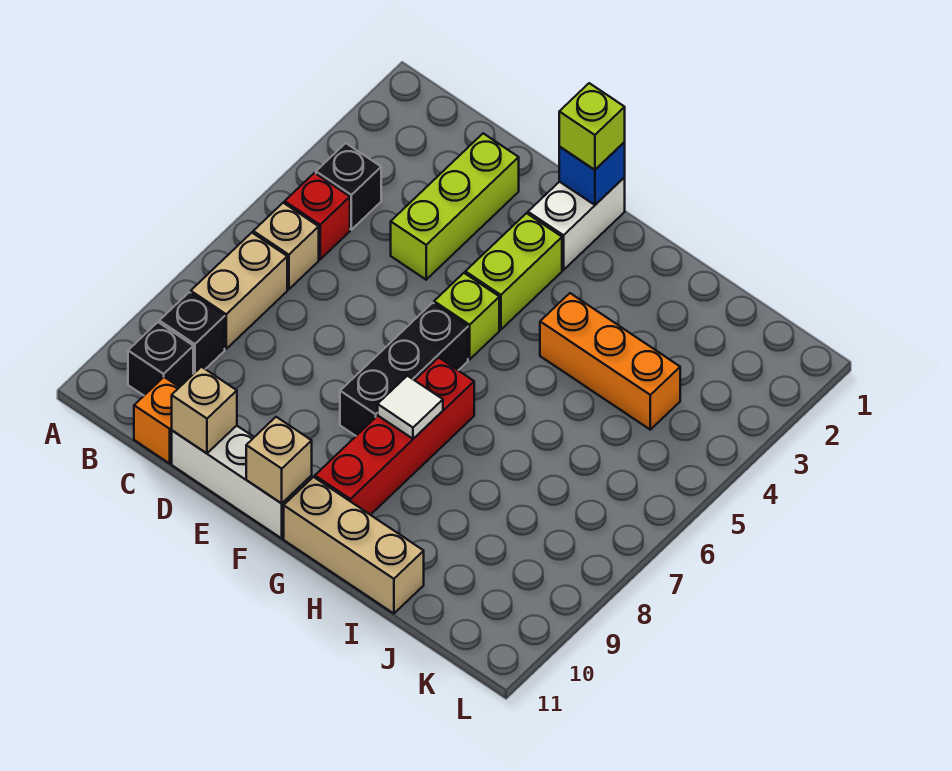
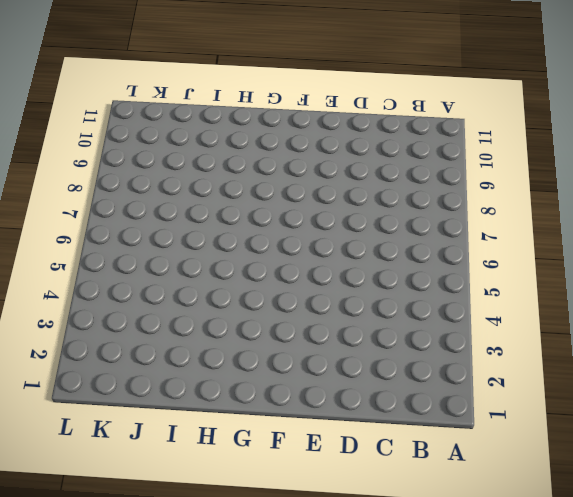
none -> black brick B4 level 1
none -> red brick B5 level 1
none -> tan brick B6 level 1

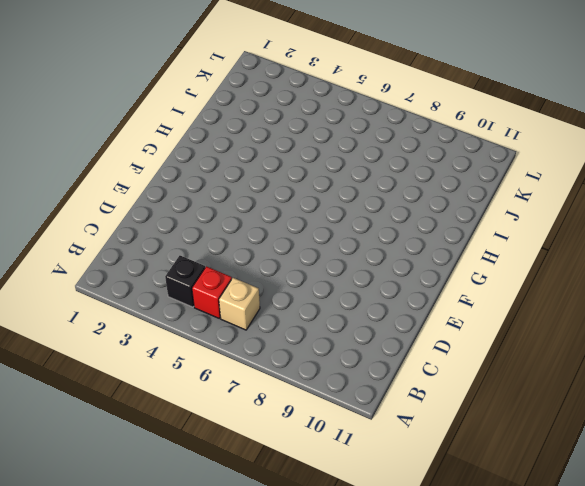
none -> tan brick B7:B8 level 1
none -> black brick B9 level 1
none -> black brick B10 level 1

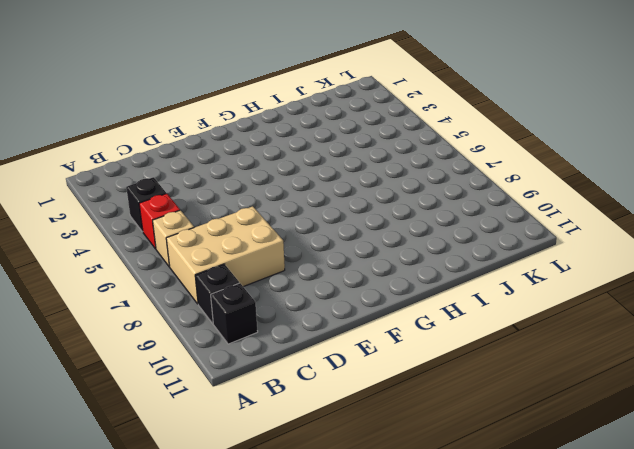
tan brick B7:D8 level 1 -> tan brick B7:B8 level 1
none -> orange brick C11 level 1
none -> lime brick D2:D4 level 1
none -> white brick D11:F11 level 1

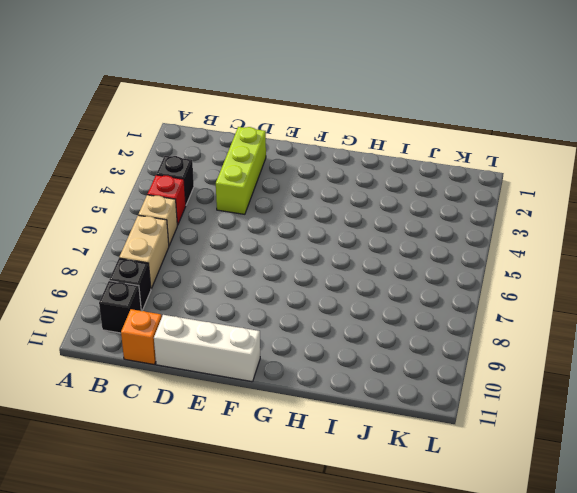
none -> white brick F1:F2 level 1
none -> lime brick F3:F4 level 1
none -> lime brick F5 level 1

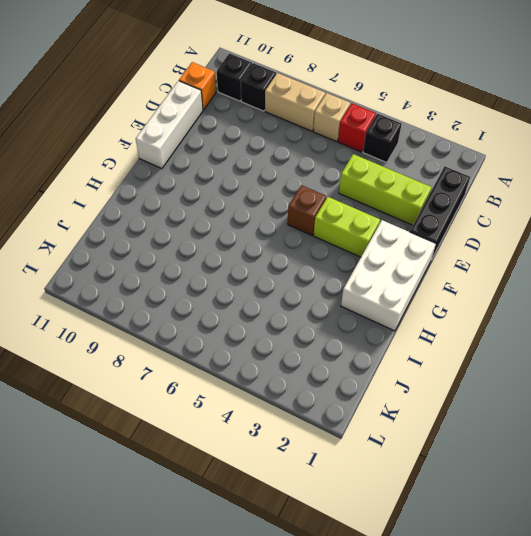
black brick C1:E1 level 1 -> black brick F6:F8 level 1
white brick F1:H2 level 1 -> white brick F1:F2 level 1
brown brick F5 level 1 -> lime brick F5 level 1
none -> red brick G7:G10 level 1
none -> tan brick G11:I11 level 1
none -> orange brick H4:J4 level 1

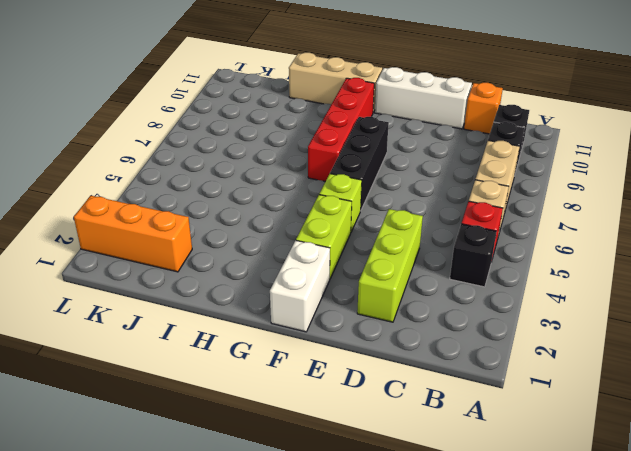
orange brick J2:L2 level 1 -> orange brick H4:J4 level 1
none -> tan brick D11 level 2
none -> blue brick F1 level 2
none -> tan brick F11 level 2

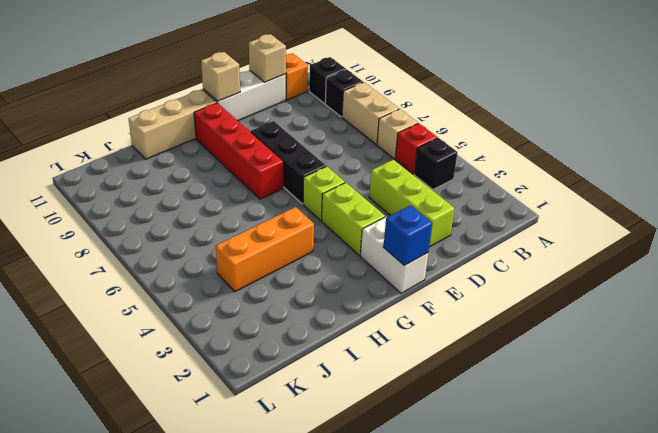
none -> white tile G8 level 2
none -> lime brick F1 level 3

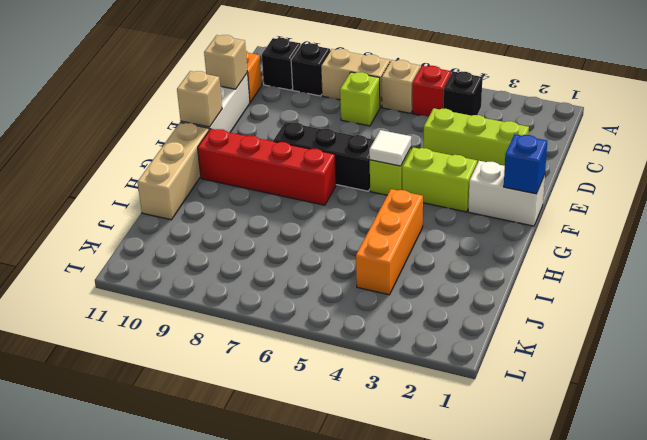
lime brick C7 level 1 -> lime brick F1 level 3
white tile F5 level 2 -> white tile G8 level 2

